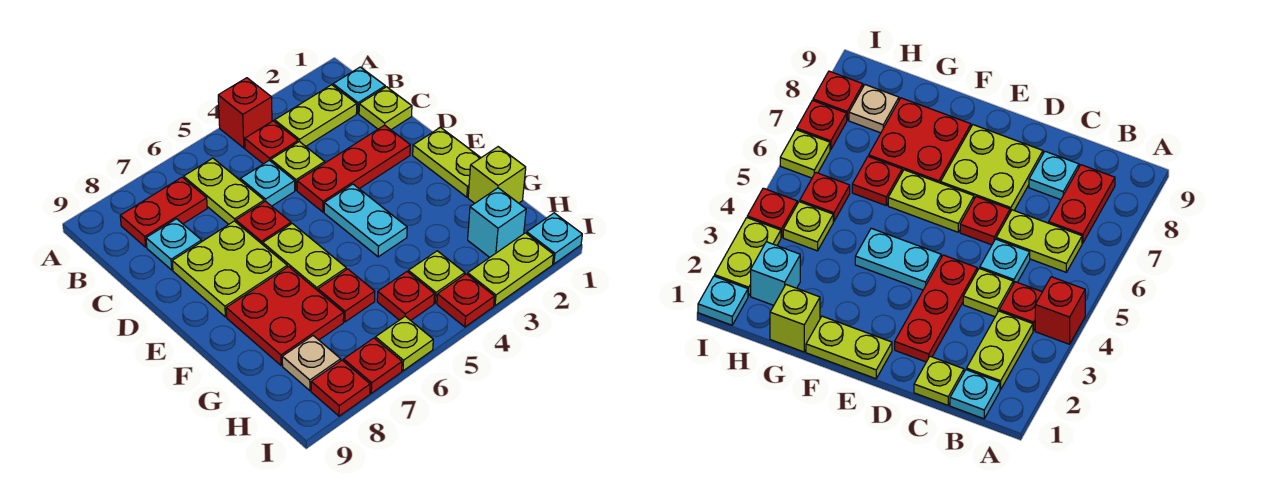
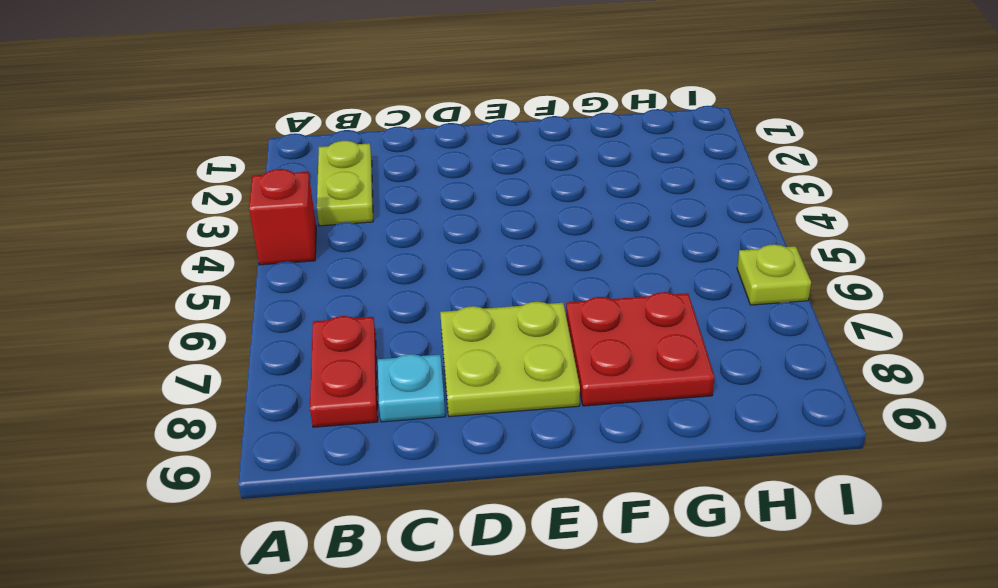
none -> cyan plate B1 level 1
none -> red plate B4 level 1
none -> lime plate B6:C6 level 1

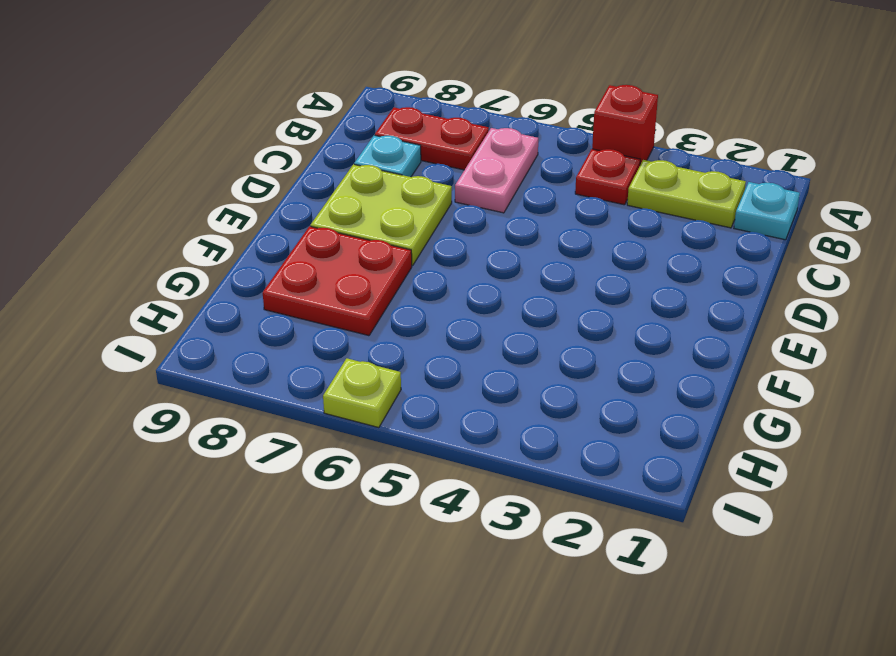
pink plate B6:C6 level 1 -> lime plate B6:C6 level 1
none -> lime plate C1 level 1
none -> lime plate C4 level 1
none -> cyan plate C5 level 1

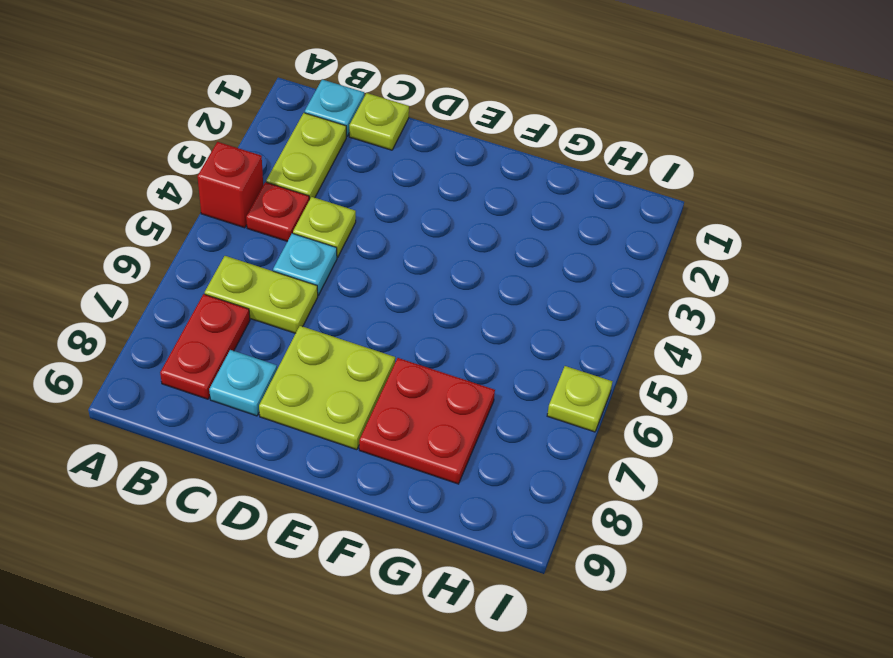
none -> red plate D2:D4 level 1
none -> red plate D6 level 1
none -> lime plate E1:F1 level 1

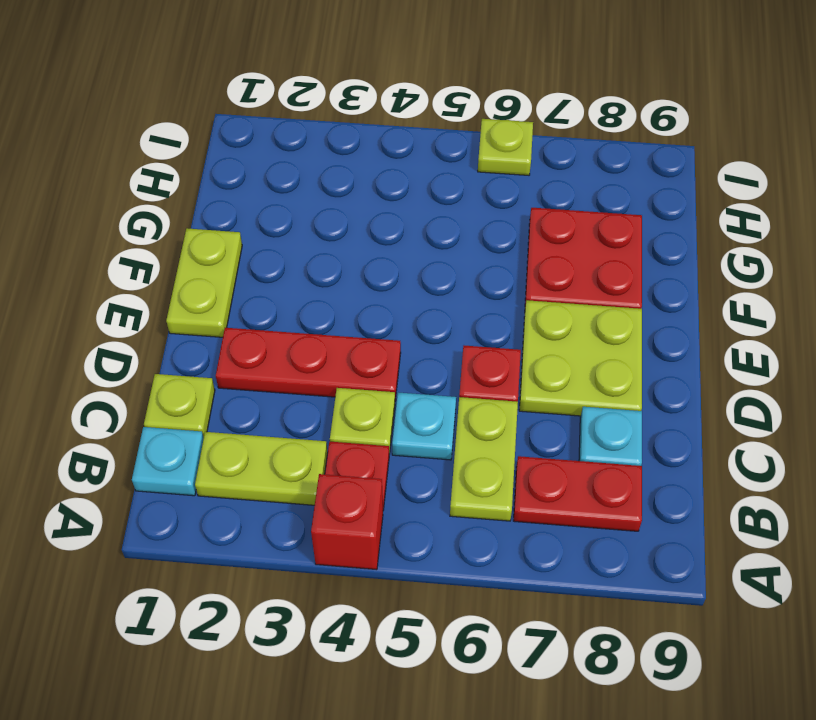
none -> cyan plate E4:F4 level 1
none -> lime plate E6:F6 level 1
none -> lime brick G1 level 1

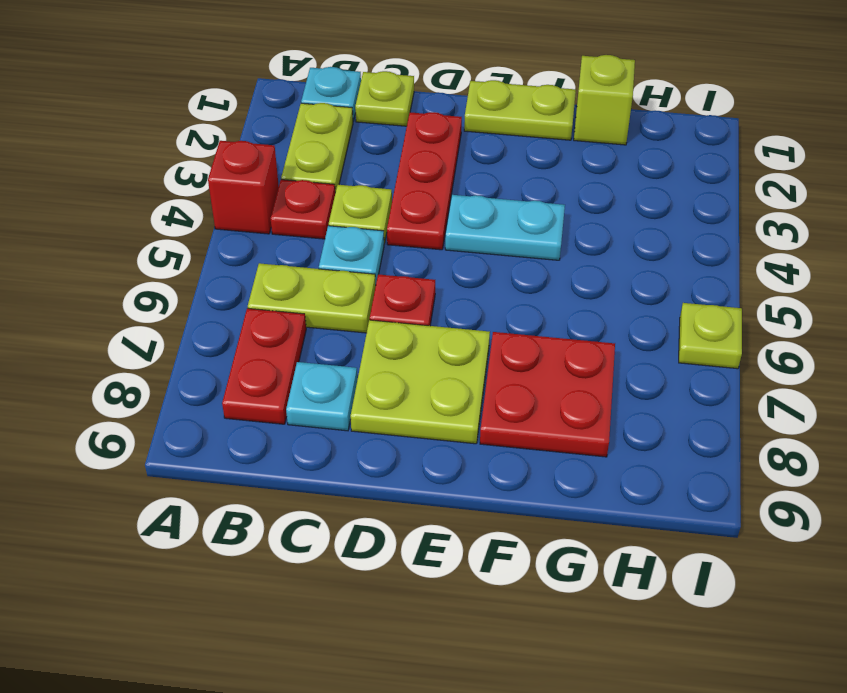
none -> lime plate E6:F6 level 1
none -> red plate G6 level 1
none -> cyan brick H2 level 1

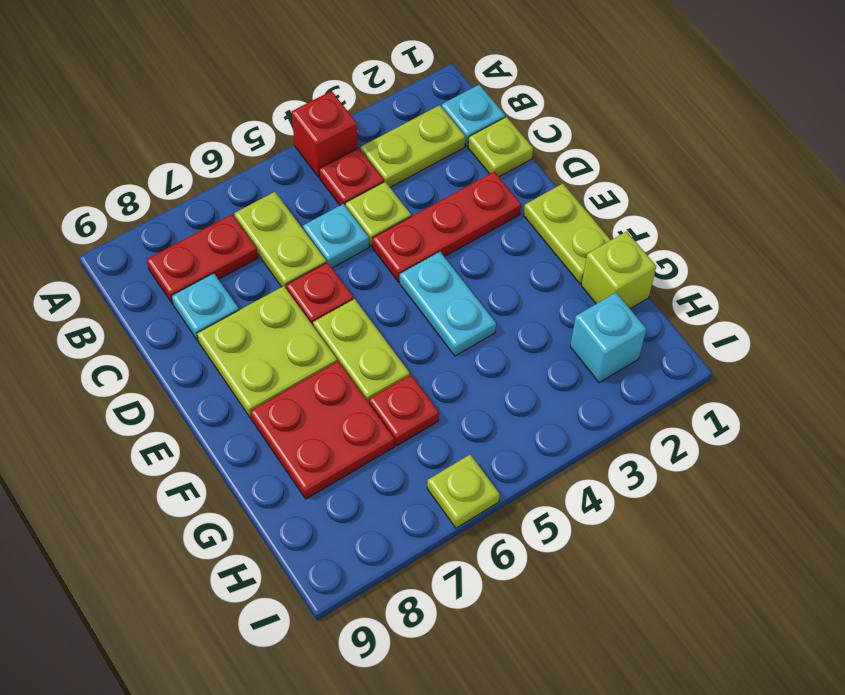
none -> lime plate H4 level 1
none -> red plate H5 level 1
none -> tan plate H8 level 1

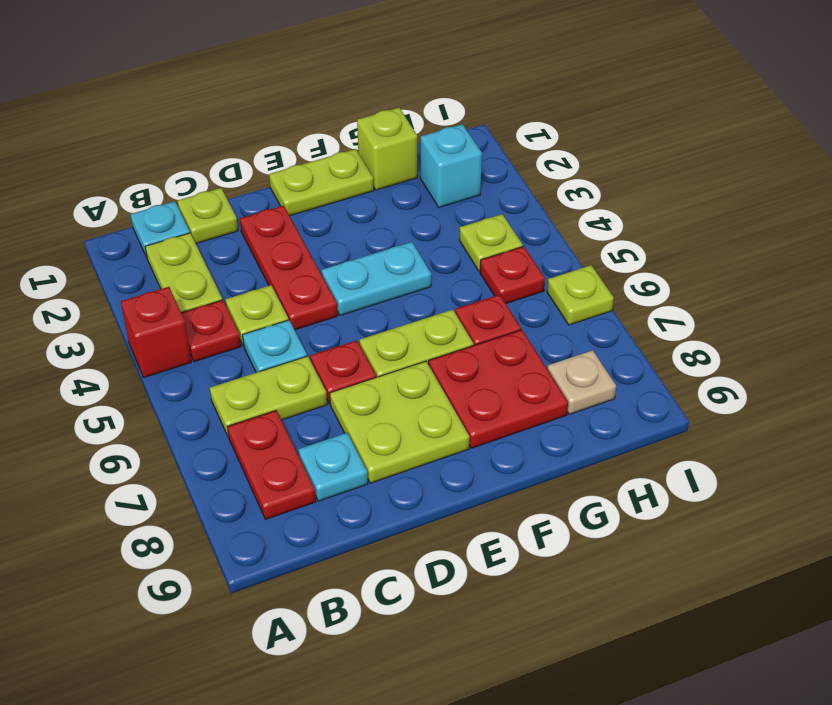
none -> cyan plate I1 level 1
none -> lime plate I2:I3 level 1
none -> red plate I4 level 1

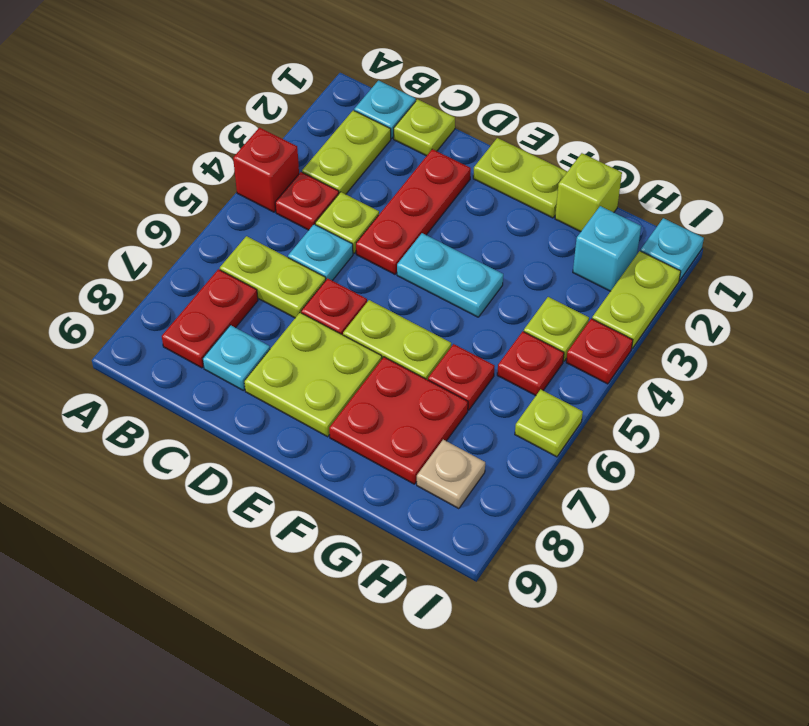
none -> red plate I7 level 1
none -> red plate I8 level 1

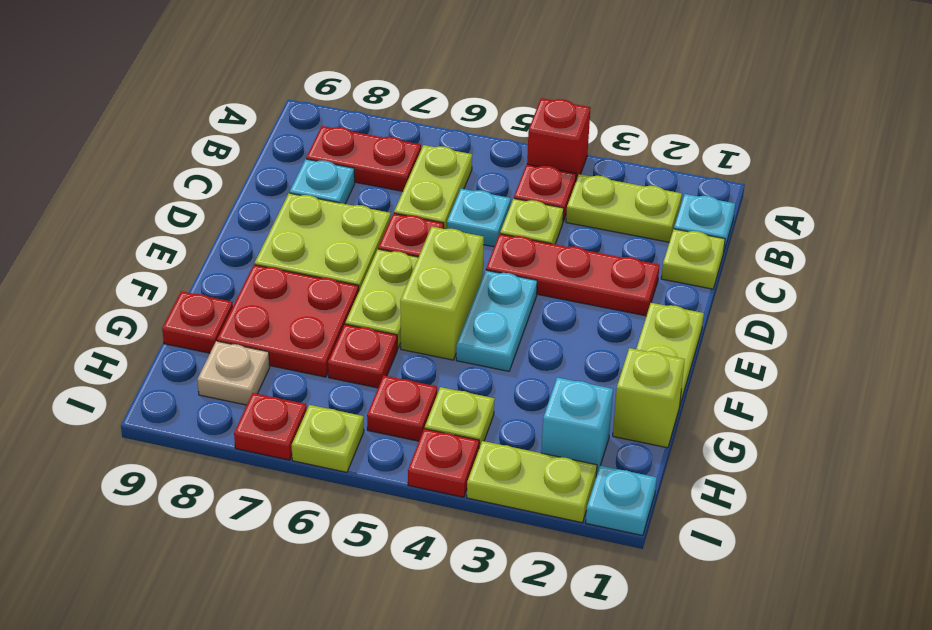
lime brick E5:F5 level 1 -> none
red plate G9 level 1 -> red plate I8 level 1

